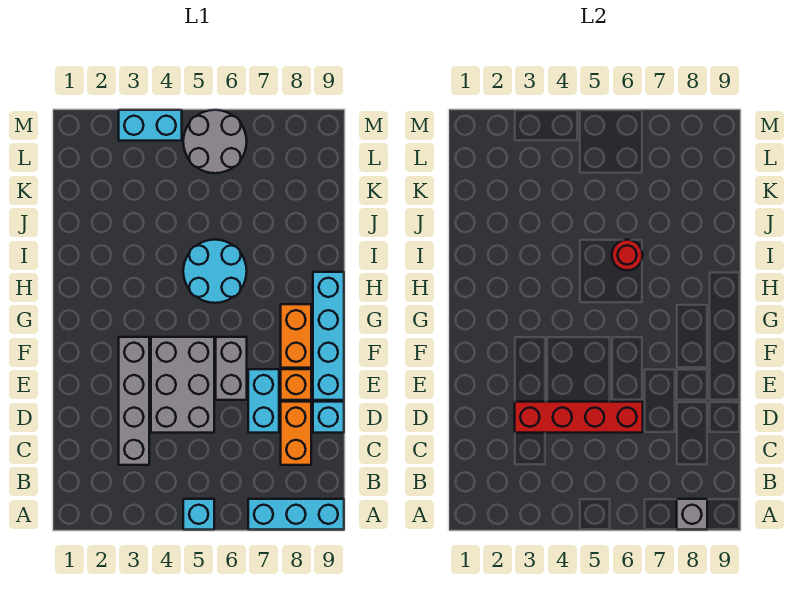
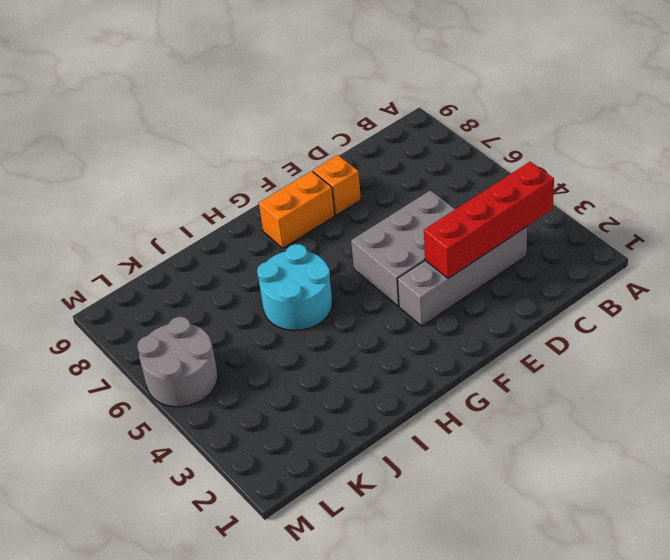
red brick B3:E3 level 2 -> red brick D3:D6 level 2
none -> cyan brick A5 level 1
none -> cyan brick A7:A9 level 1
none -> orange brick C8:D8 level 1

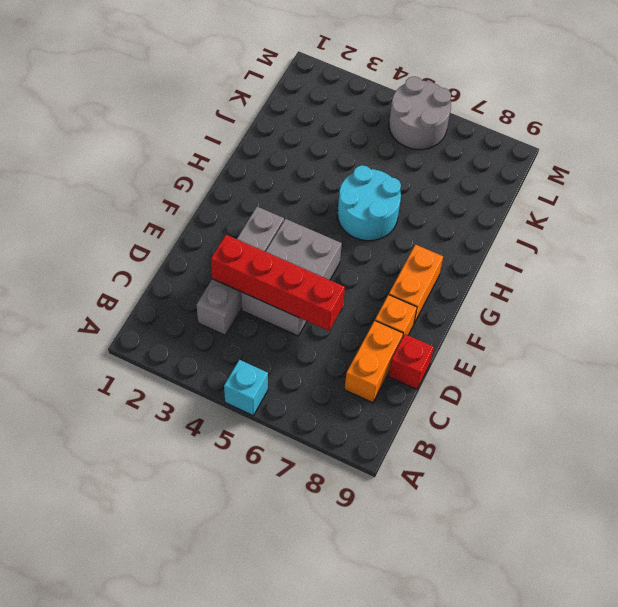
red brick D9 level 1 -> cyan brick D9 level 1
none -> cyan brick A7:A9 level 1
none -> cyan brick D7:E7 level 1
none -> grey brick E6:F6 level 1

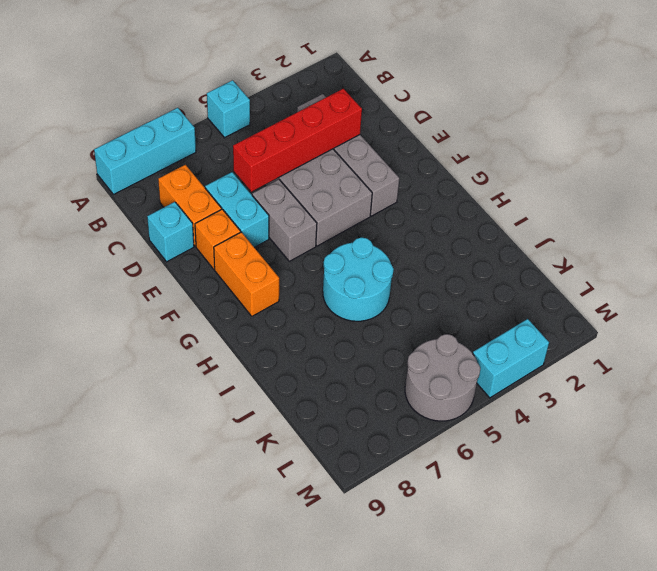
none -> cyan brick E9:H9 level 1
none -> grey brick A8 level 2
none -> red round brick I6 level 2

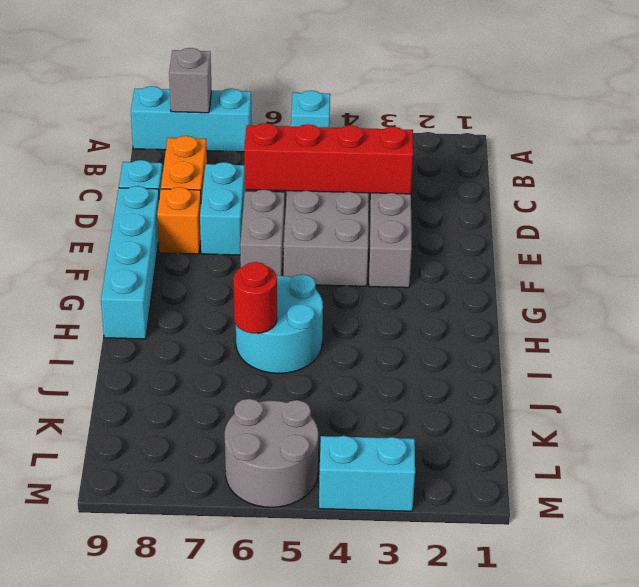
none -> orange brick F8:G8 level 1

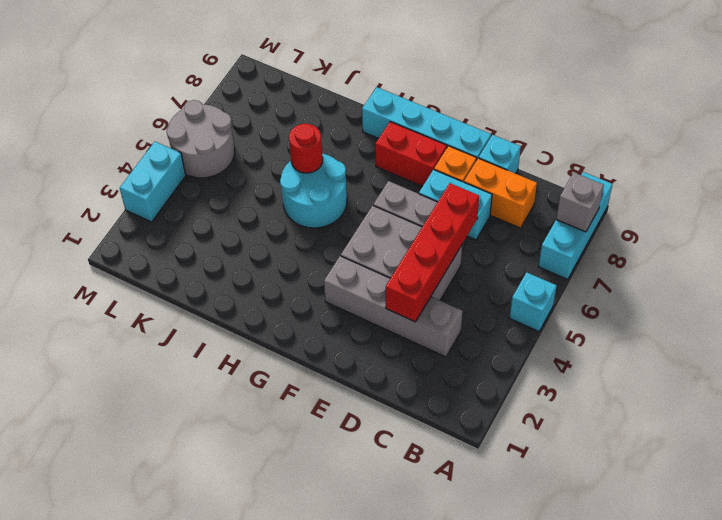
red brick F8:G8 level 1 -> orange brick F8:G8 level 1

